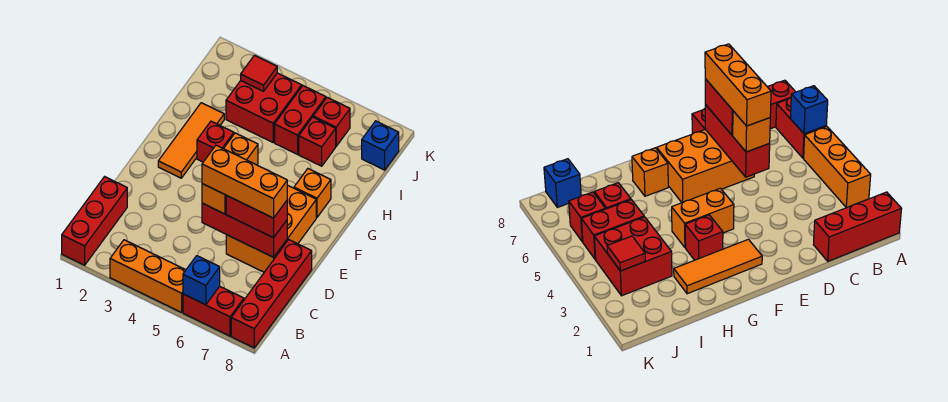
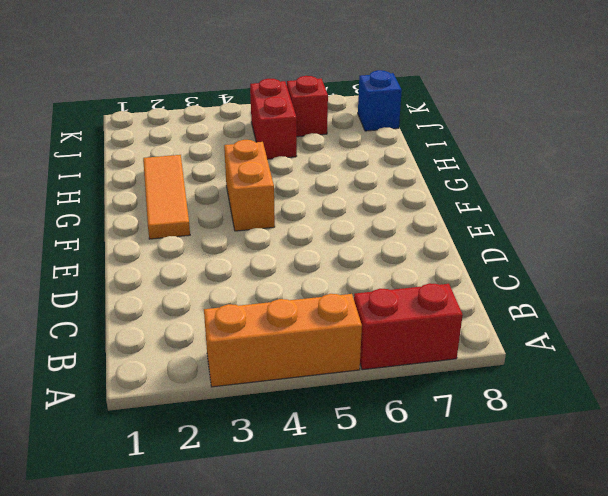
none -> red brick A1:C1 level 1
none -> red brick A8:D8 level 1
none -> orange brick D6:F7 level 1

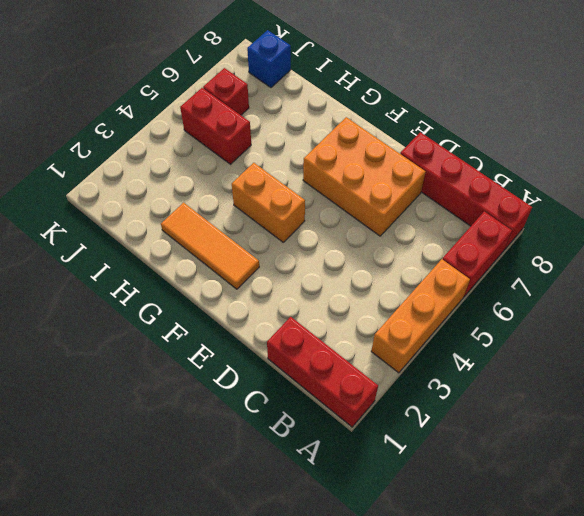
none -> red brick G3 level 1
none -> orange brick G7 level 1
none -> red brick I3:J4 level 1

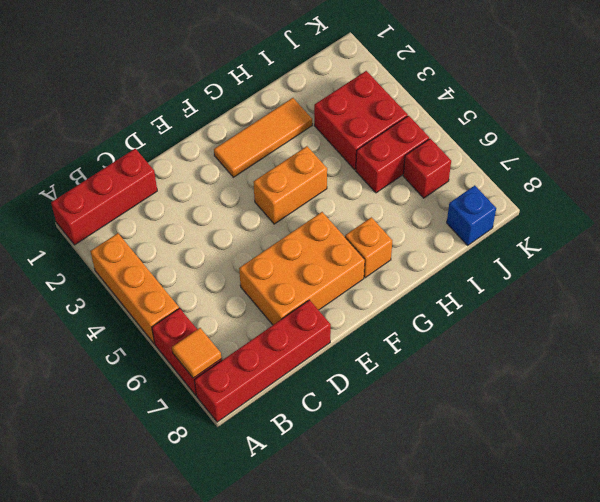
orange tile A7 level 2 -> none
none -> red brick G3 level 1
none -> red brick I6 level 1
none -> blue brick A6 level 2

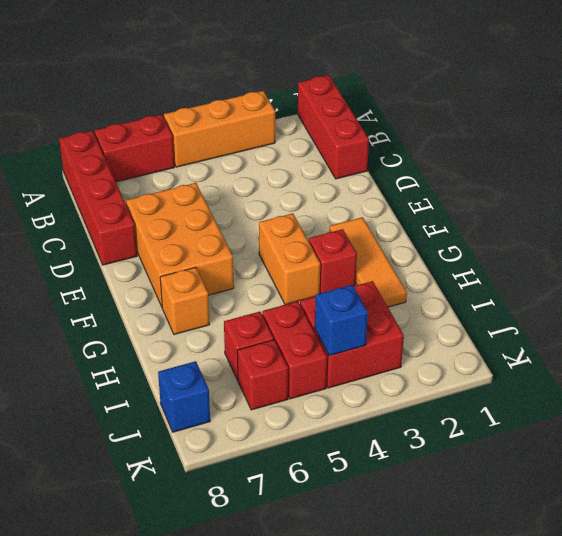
blue brick J4 level 2 -> blue brick A6 level 2
none -> red brick D5:D7 level 2
none -> red tile J3 level 2
none -> orange brick D5 level 3

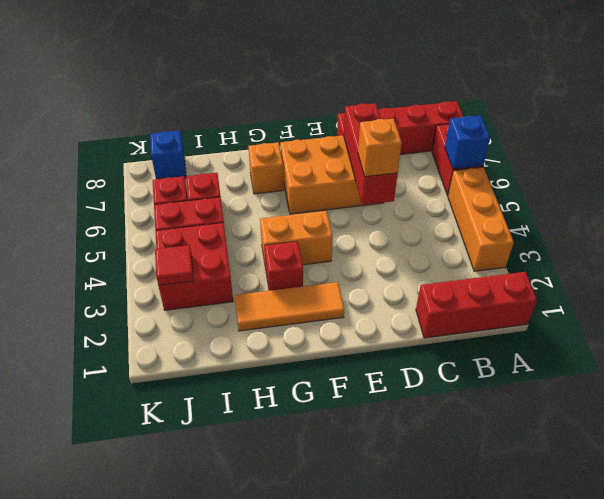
none -> red brick D6:D7 level 3
none -> orange brick D5:D7 level 4

